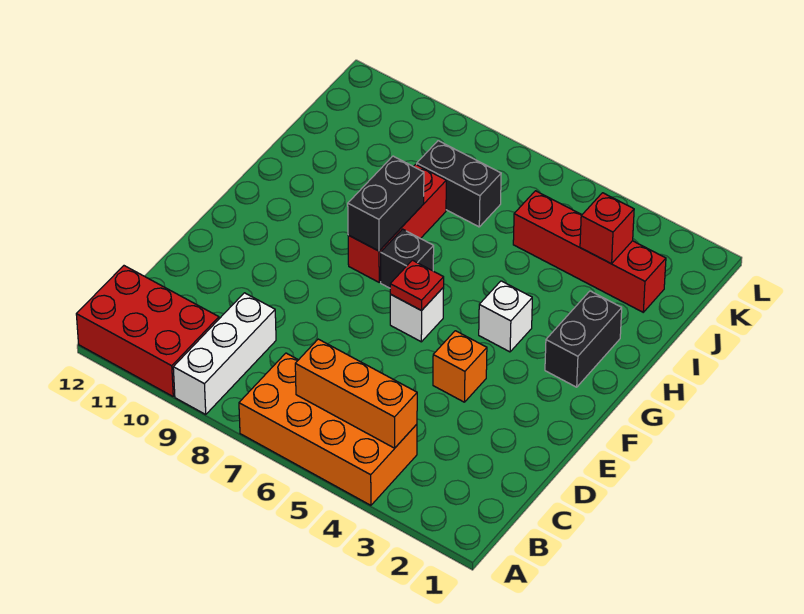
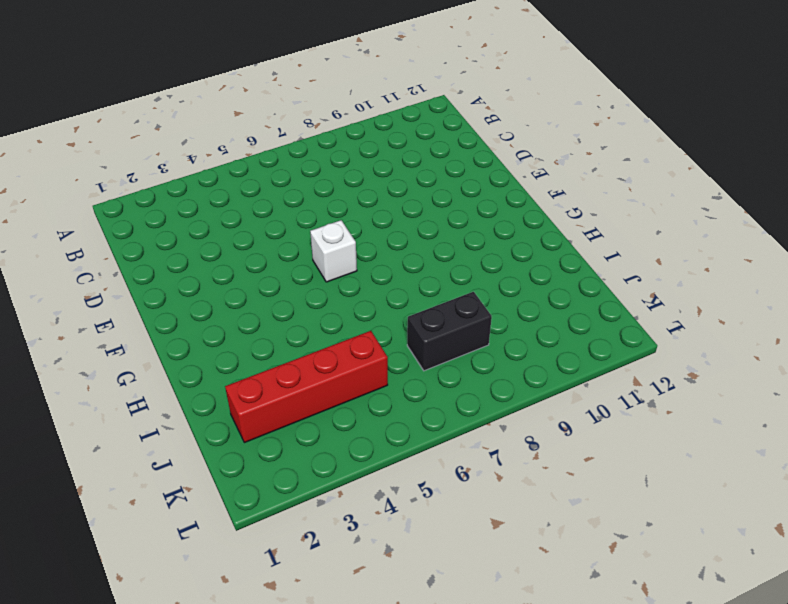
none -> orange brick A4:B7 level 1
none -> white brick A9:C9 level 1
none -> red brick A10:B12 level 1

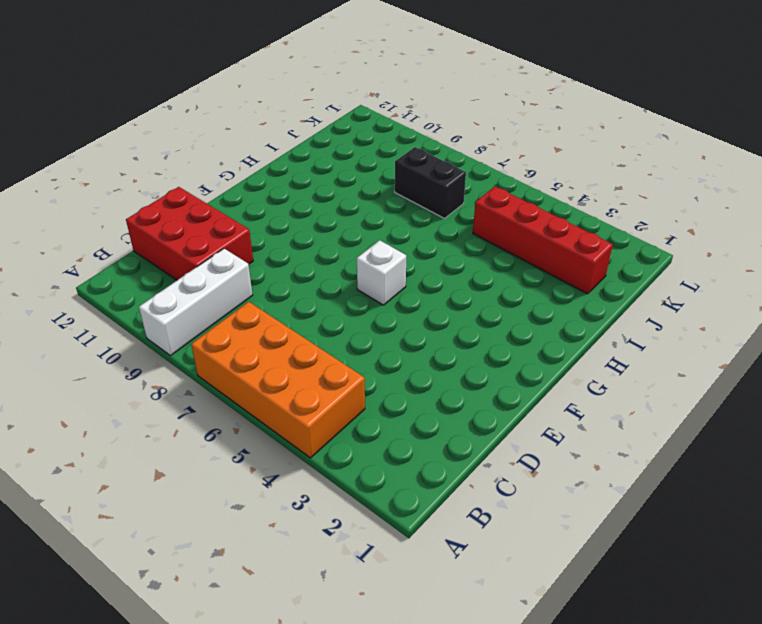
red brick C10:D12 level 1 -> red brick A10:B12 level 1
none -> orange brick E4 level 1
none -> black brick G2:H2 level 1
none -> white brick G4 level 1

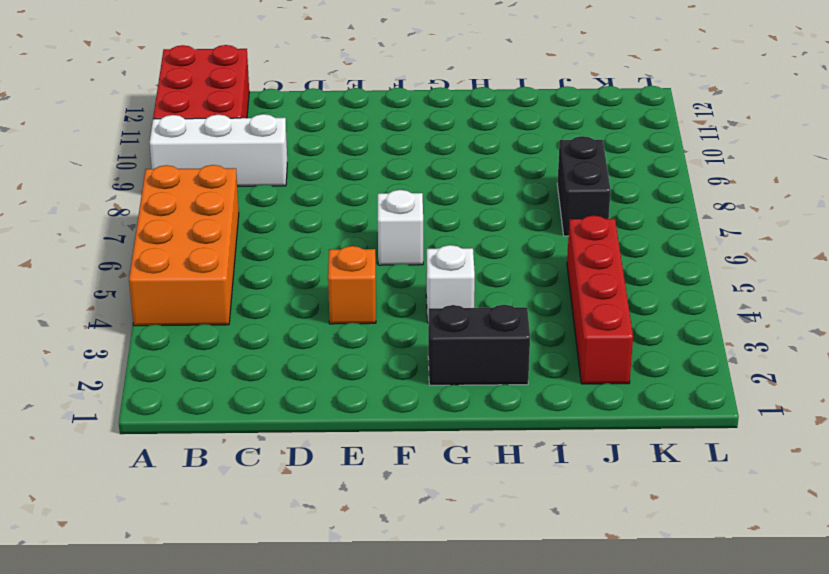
none -> black brick G7 level 1
none -> red brick G8:I8 level 1
none -> orange brick B4:B6 level 2

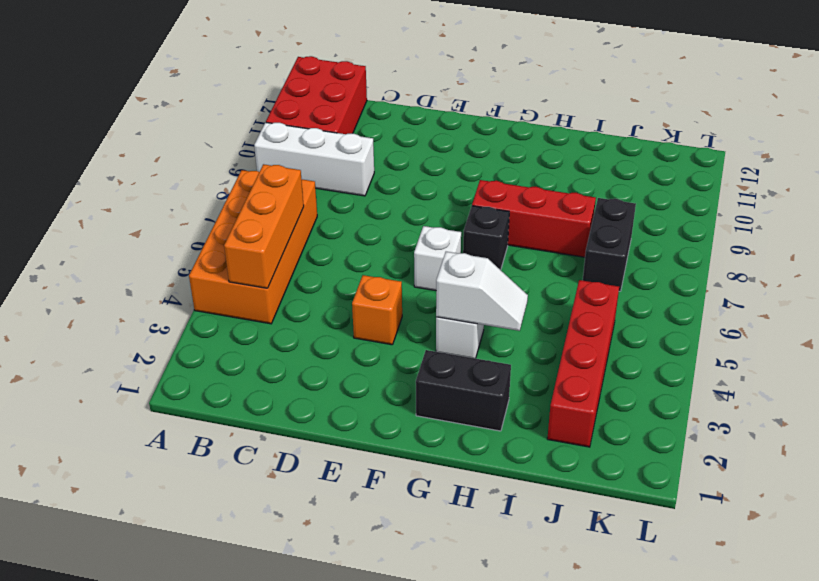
white slope G4:H4 level 2 top G -> none
none -> red plate F6 level 2
none -> black brick G8:H8 level 2
none -> red brick J3 level 2

